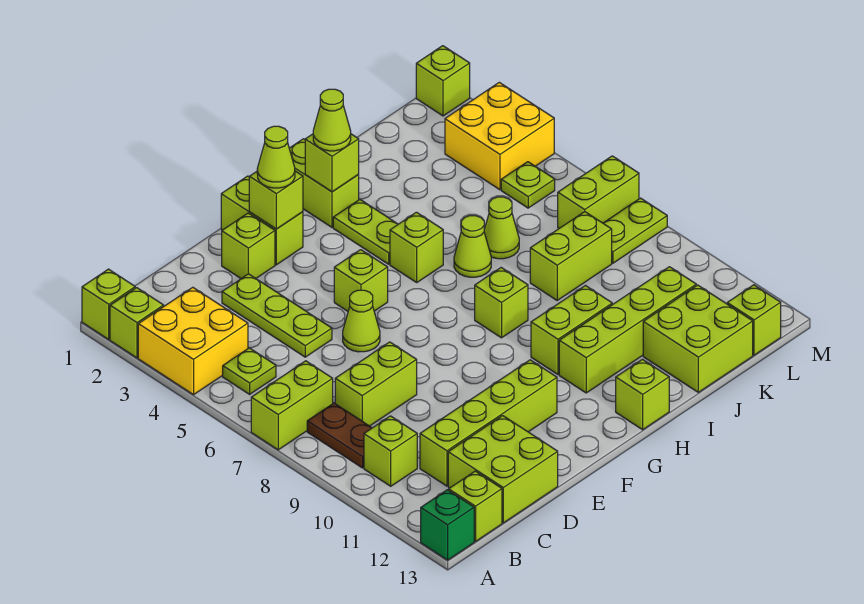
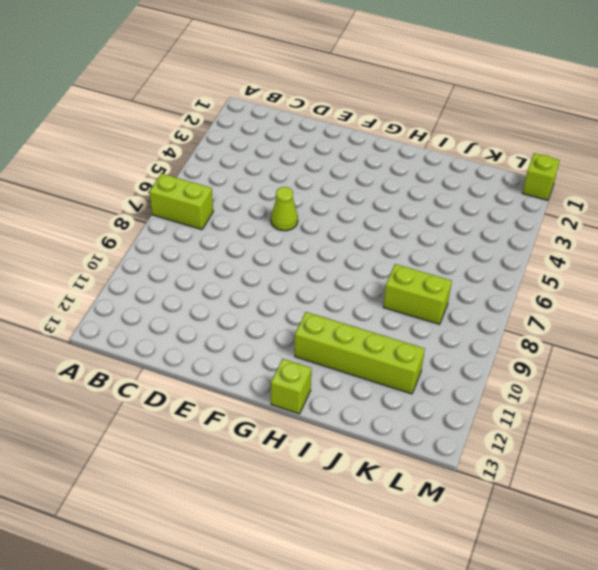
none -> lime brick A1 level 1
none -> lime brick A2 level 1
none -> yellow brick A3:B4 level 1
none -> green brick A13 level 1

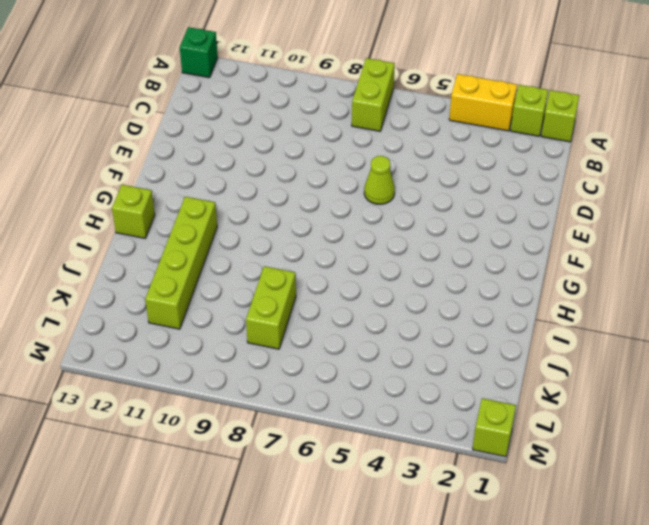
yellow brick A3:A4 level 1 -> yellow brick A3:B4 level 1
none -> lime plate B5 level 1
none -> brown plate B8:B9 level 1
none -> lime brick B10 level 1
none -> lime brick B13 level 1

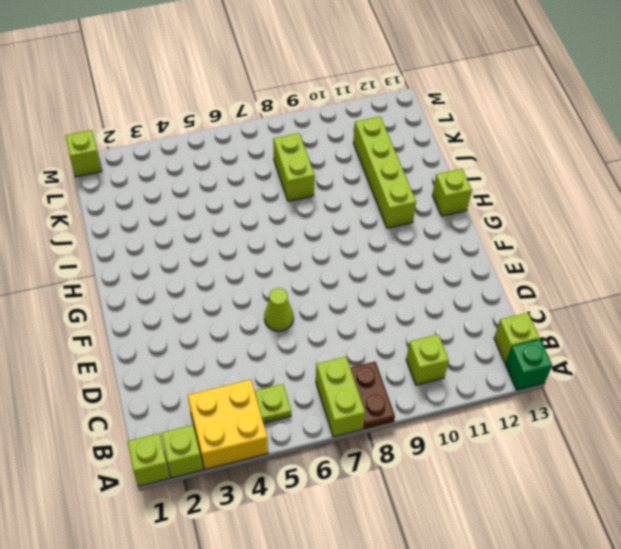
brown plate A8:B8 level 1 -> brown plate B8:B9 level 1
none -> lime brick C8:D8 level 1
none -> lime brick C11:F11 level 1
none -> lime brick C12:D13 level 1
none -> lime plate D3:D5 level 1

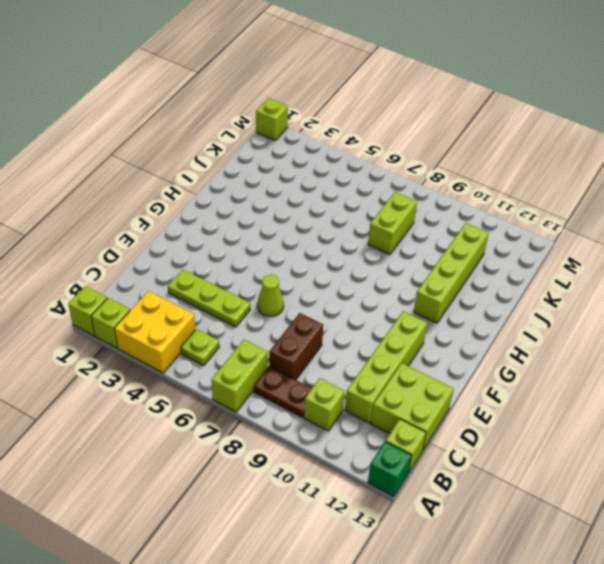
brown brick C8:D8 level 1 -> lime brick C8:D8 level 1
none -> lime brick E2 level 1
none -> lime brick F1:F2 level 1
none -> lime brick F5 level 1
none -> lime brick H1:H2 level 1

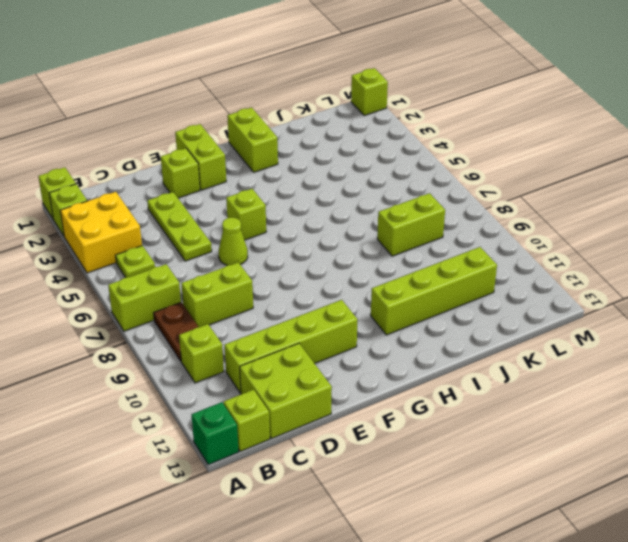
none -> lime plate H3:H4 level 1
none -> lime brick H5 level 1
none -> lime brick H8 level 1
none -> lime brick H10:I10 level 1

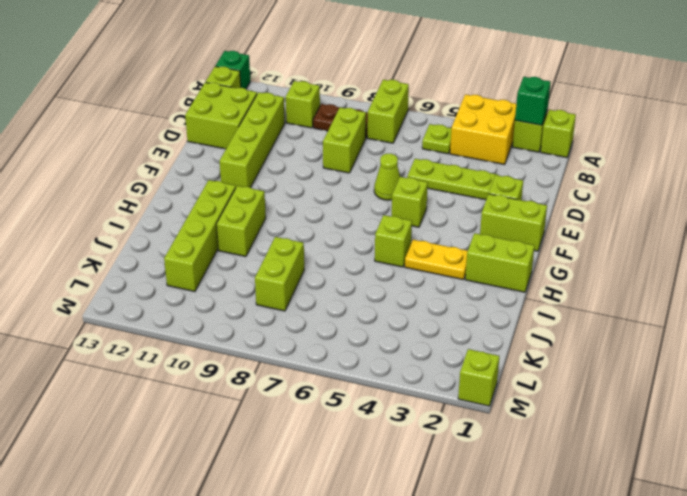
green brick A2 level 2 -> none
yellow plate H3:H4 level 1 -> lime plate H3:H4 level 1
none -> lime brick H8 level 1
none -> lime brick H13 level 1
none -> lime cone I6 level 1
none -> lime cone J6 level 1

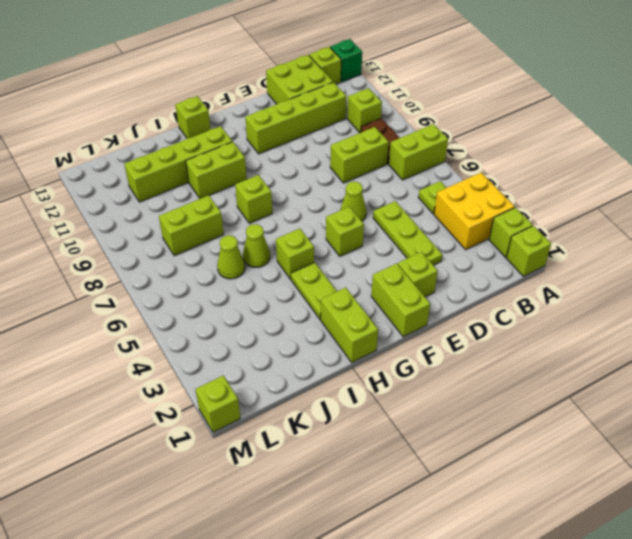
none -> lime brick J12:K13 level 1
none -> yellow brick L3:M4 level 1
none -> lime plate L5 level 1
none -> lime brick L7:M7 level 1

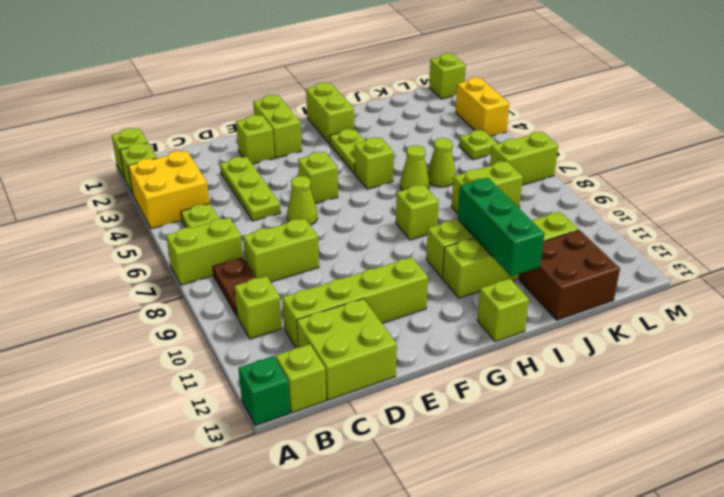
green brick I10:I12 level 2 -> none
brown brick J12:K13 level 1 -> lime brick J12:K13 level 1
yellow brick M3:M4 level 1 -> yellow brick L3:M4 level 1
none -> lime plate L8:M8 level 1
none -> lime brick L13 level 1
none -> lime brick F2 level 2
none -> lime brick H2 level 2

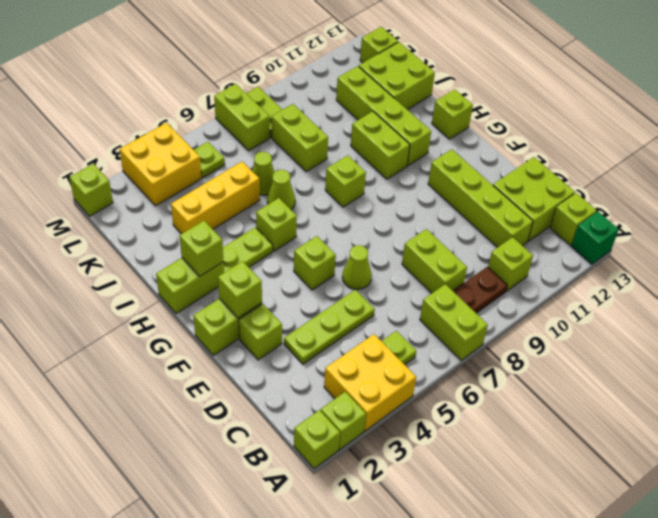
yellow brick J3:J5 level 1 -> none
none -> lime cone F2 level 3
none -> lime cone H2 level 3

